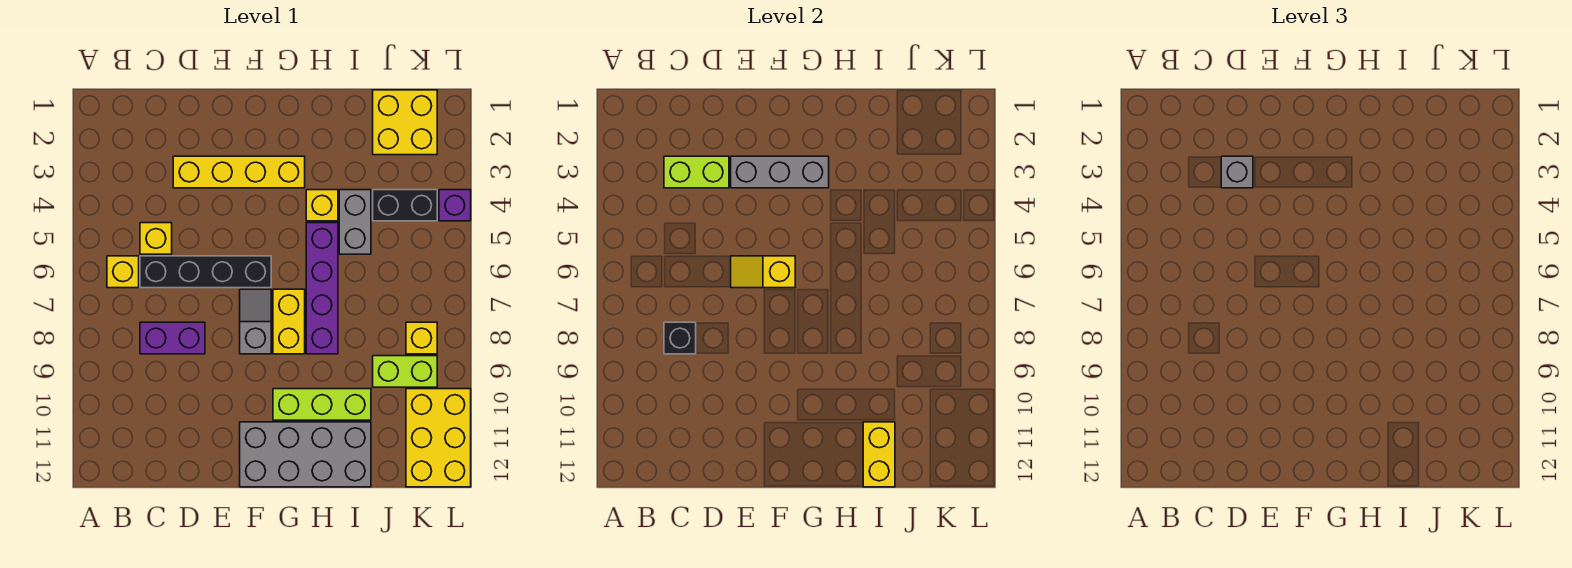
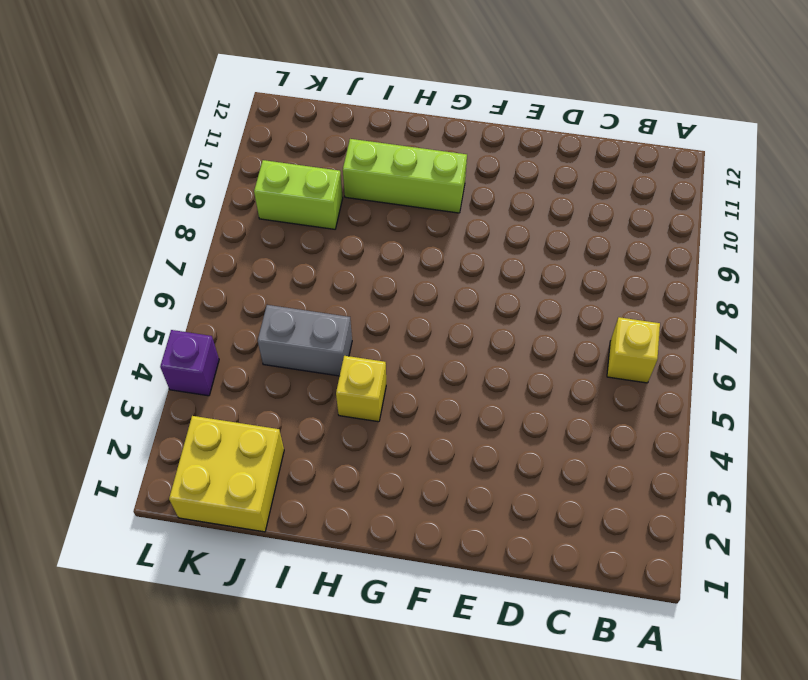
grey brick I5:J5 level 1 -> grey brick I4:I5 level 1
none -> yellow brick C5 level 1
none -> black brick C6:F6 level 1
none -> purple brick C8:D8 level 1

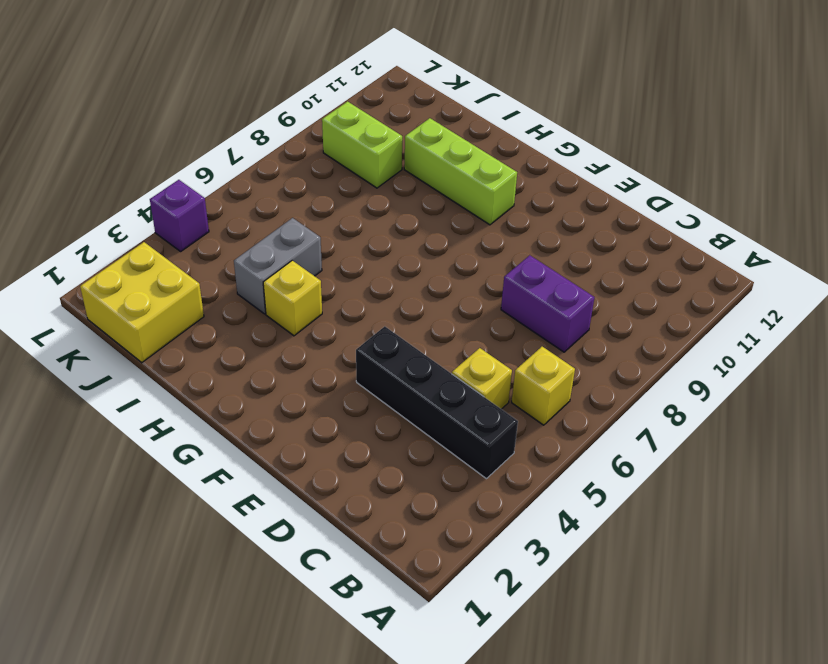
black brick B4:E4 level 1 -> black brick C6:F6 level 1
none -> yellow brick D3:G3 level 1
none -> grey slope F7:F8 level 1 top 8
none -> grey brick F11:I12 level 1

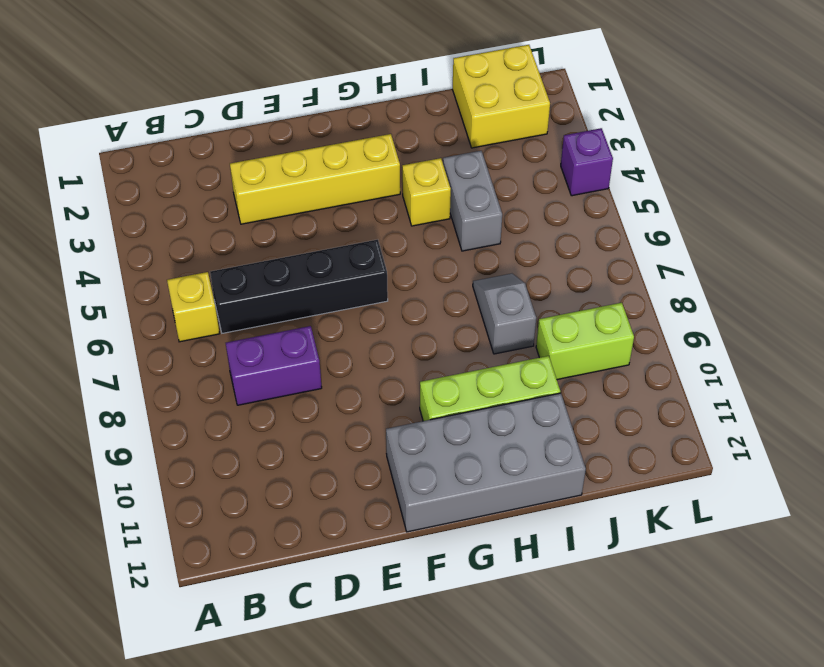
grey slope I7:I8 level 1 top 8 -> grey slope F7:F8 level 1 top 8
none -> yellow brick C5 level 1
none -> yellow brick G7:G8 level 1
none -> purple brick H5:H8 level 1

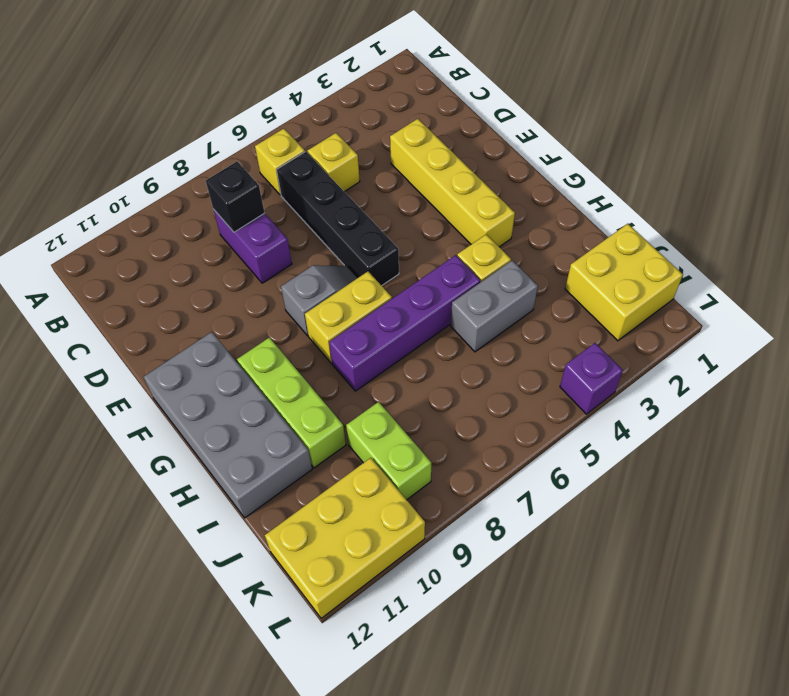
none -> black brick J4:K4 level 1
none -> yellow brick K8 level 1
none -> lime brick C3:D3 level 2

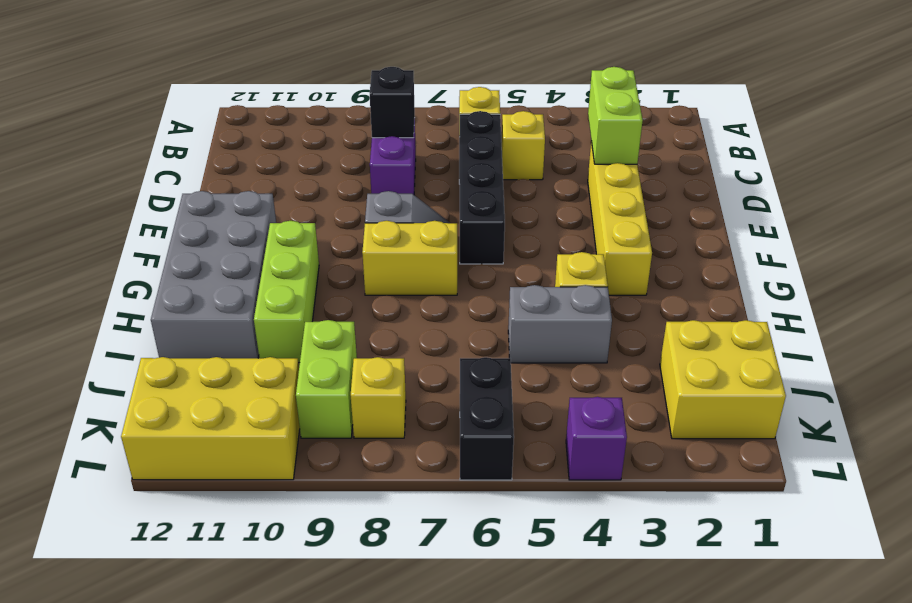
black brick K6:L6 level 1 -> black brick J4:K4 level 1
none -> purple brick H5:H8 level 1
none -> grey brick E3:G3 level 2
none -> yellow slope E6:F6 level 2 top F

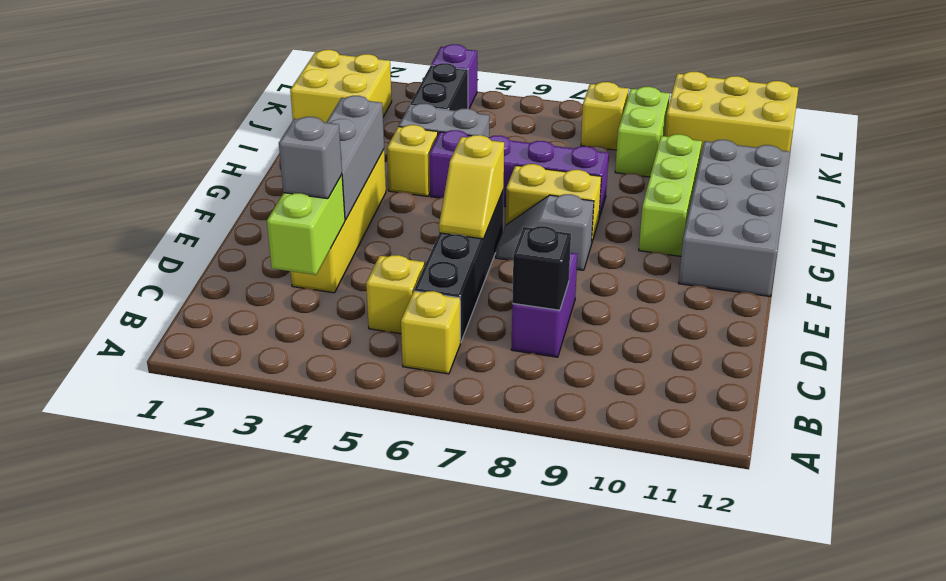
none -> yellow brick I11:I12 level 2

